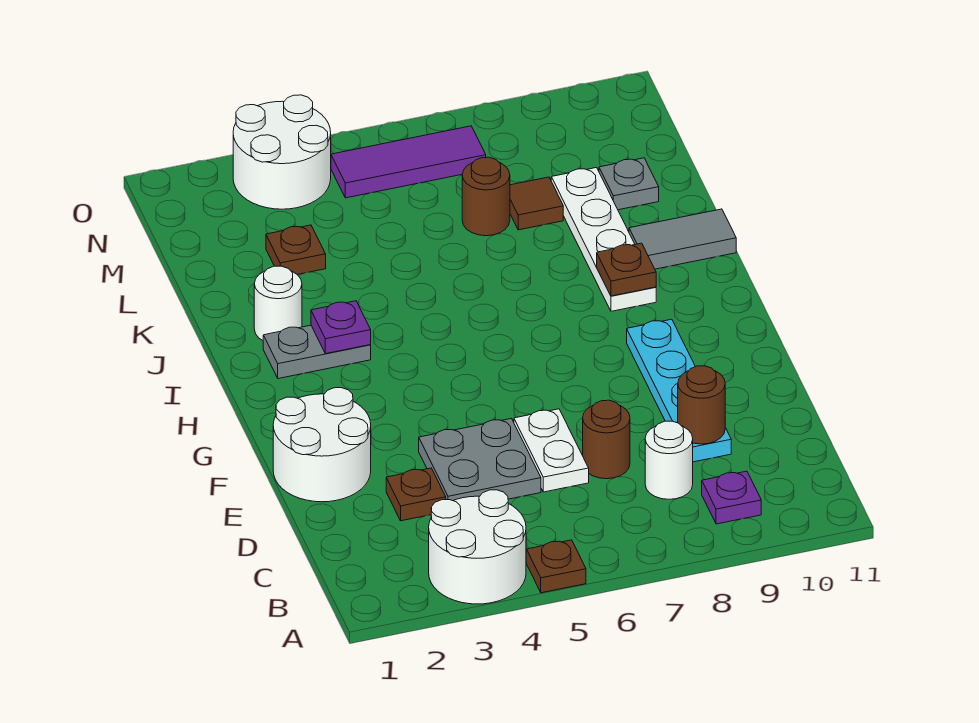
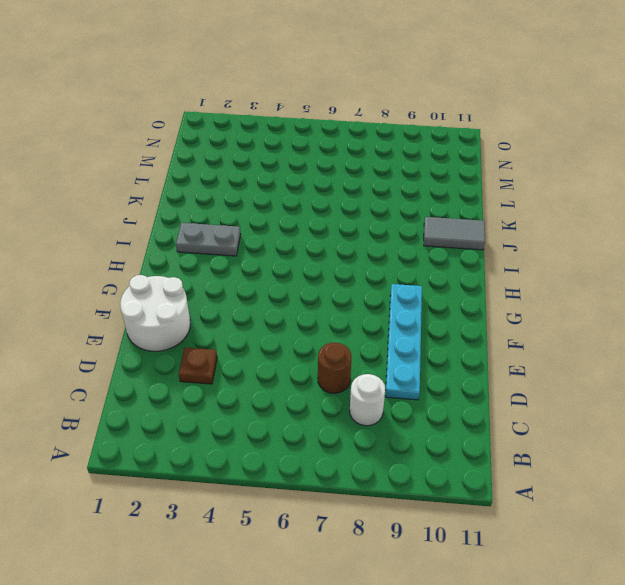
none -> white round brick A3:B4 level 1
none -> brown plate A5 level 1
none -> purple plate B9 level 1

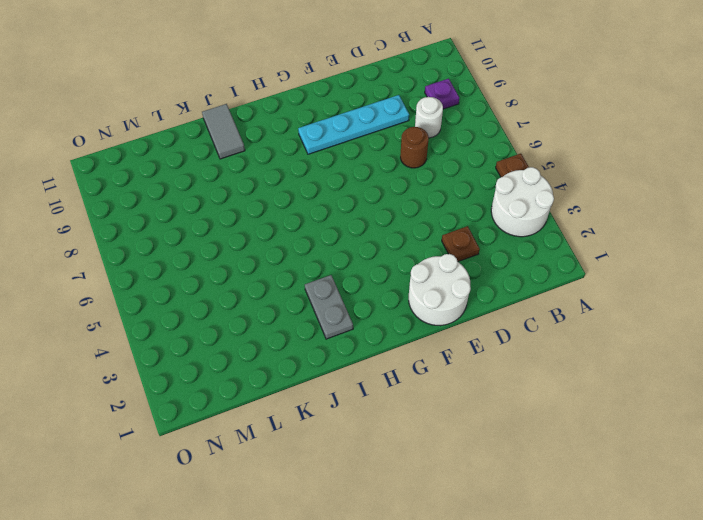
none -> grey plate D4:E5 level 1
none -> white plate D6:E6 level 1
none -> white plate I9:L9 level 1

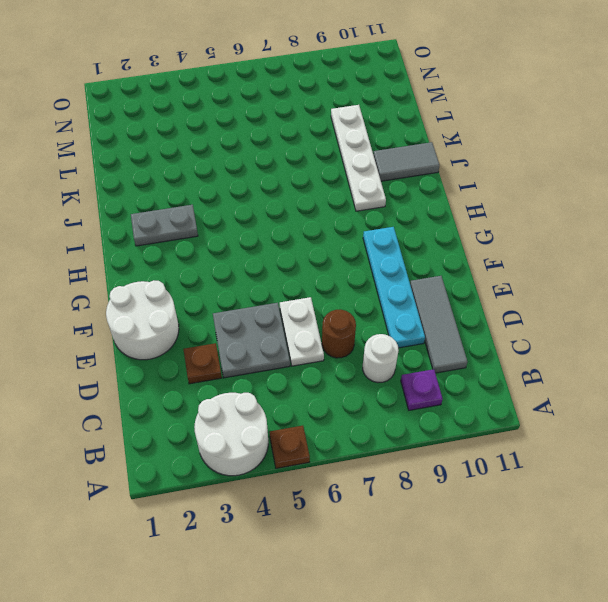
grey tile C10:E10 level 1 -> none
none -> white round brick J2 level 1
none -> brown plate L3 level 1
none -> brown round brick L7 level 1

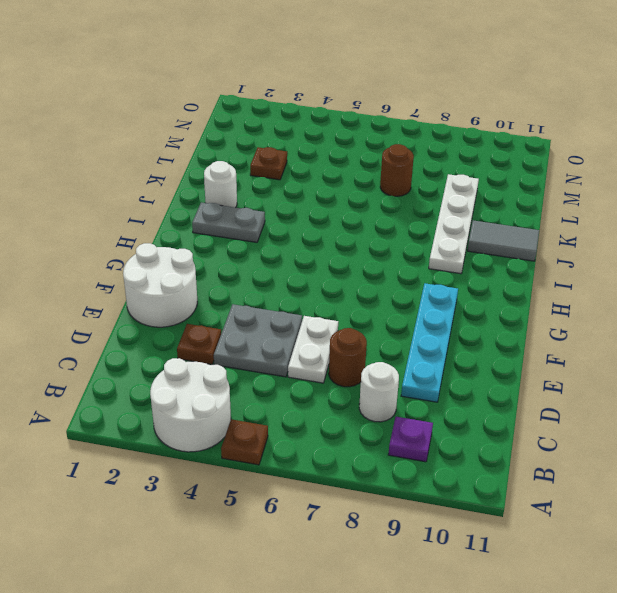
none -> brown tile L8 level 1
none -> grey plate L10 level 1
none -> white round brick N3:O4 level 1

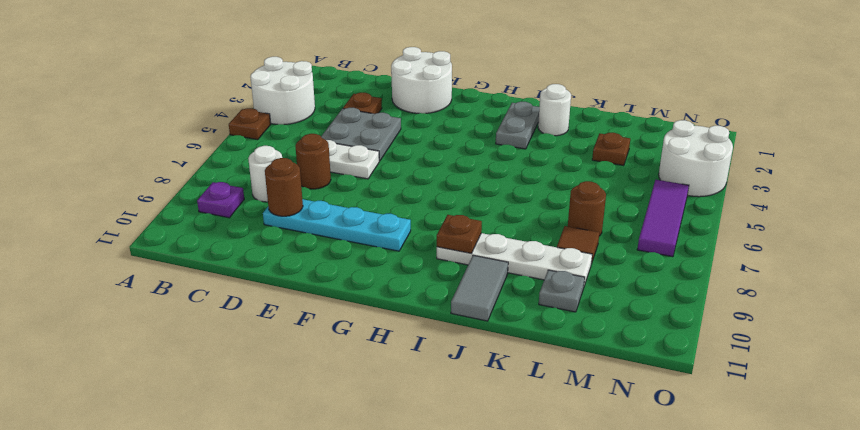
none -> purple plate I3 level 2

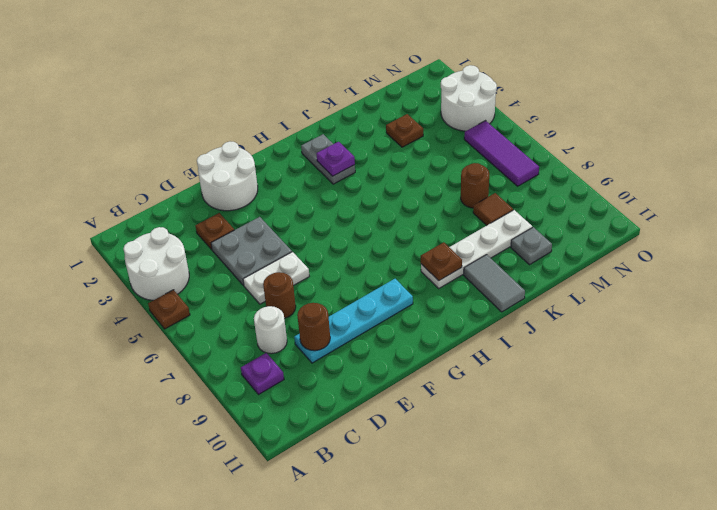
none -> white round brick J2 level 1

